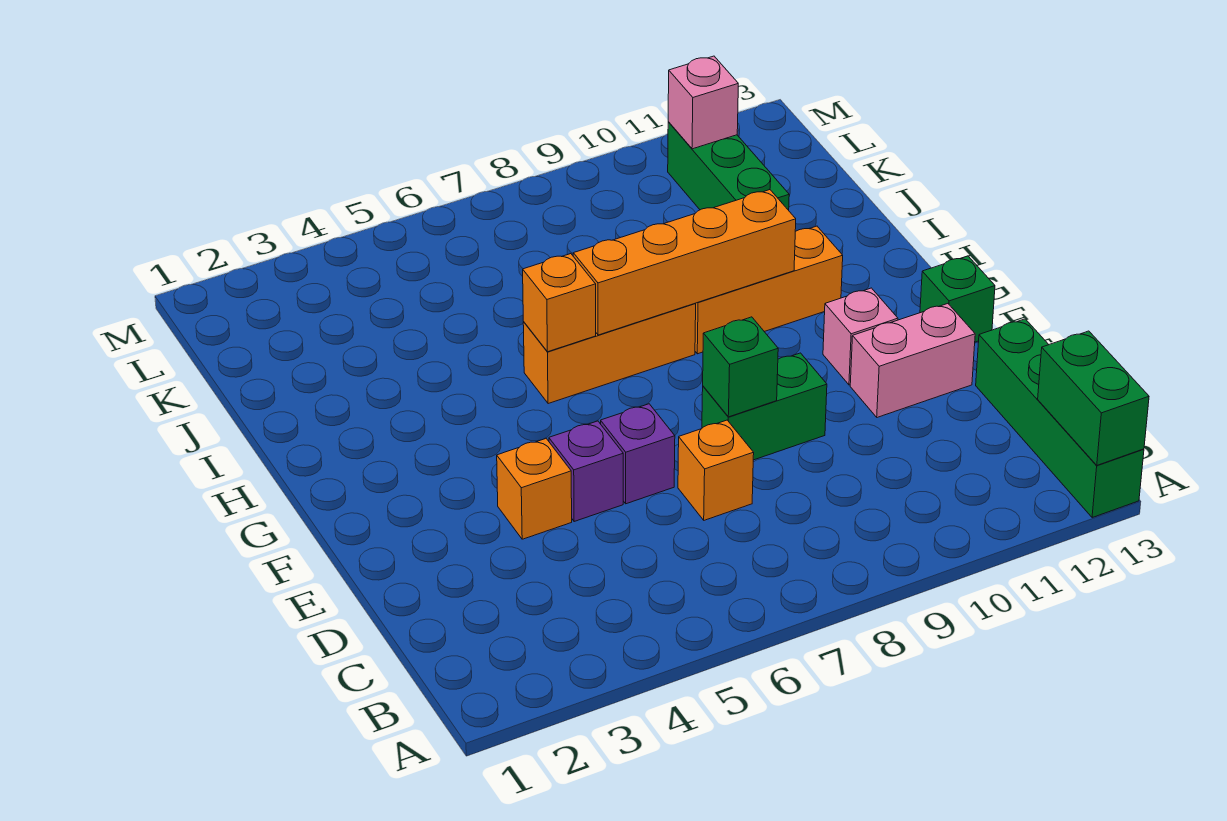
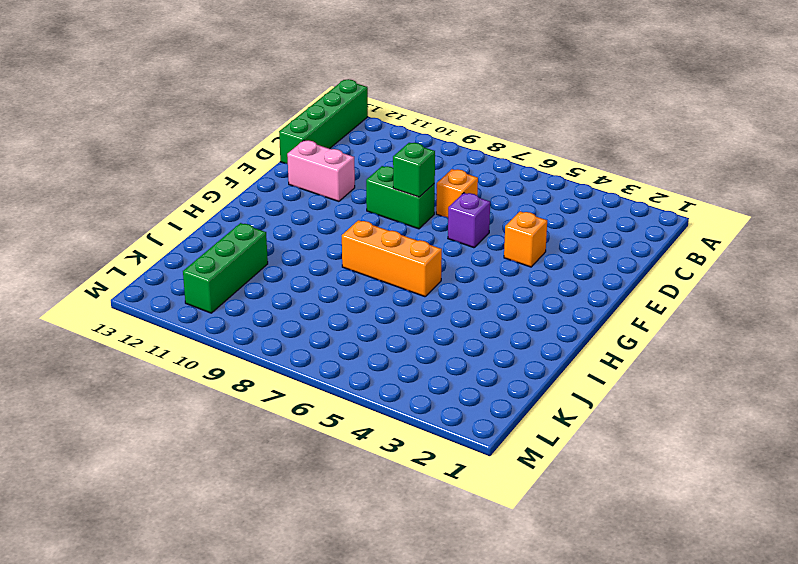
none -> purple brick E5 level 1
none -> pink brick F11 level 1
none -> green brick F13 level 1

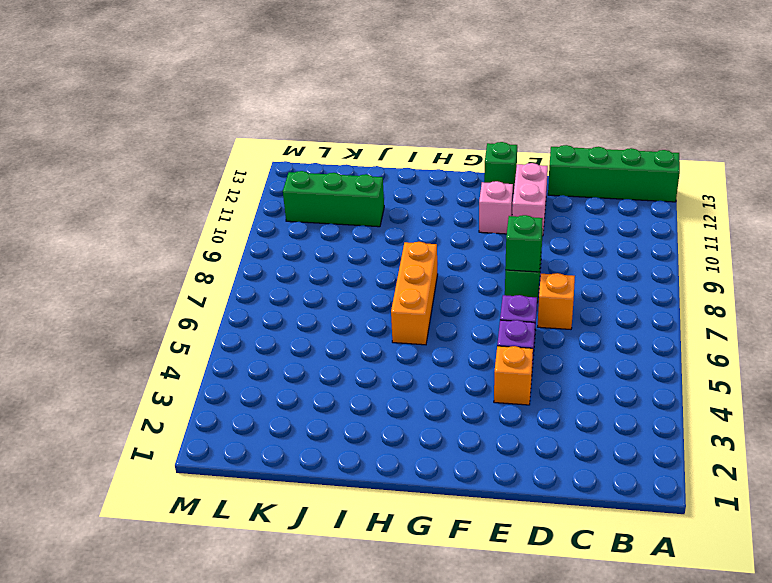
none -> orange brick H9:H11 level 1
none -> green brick A13:B13 level 2
none -> orange brick H6 level 2

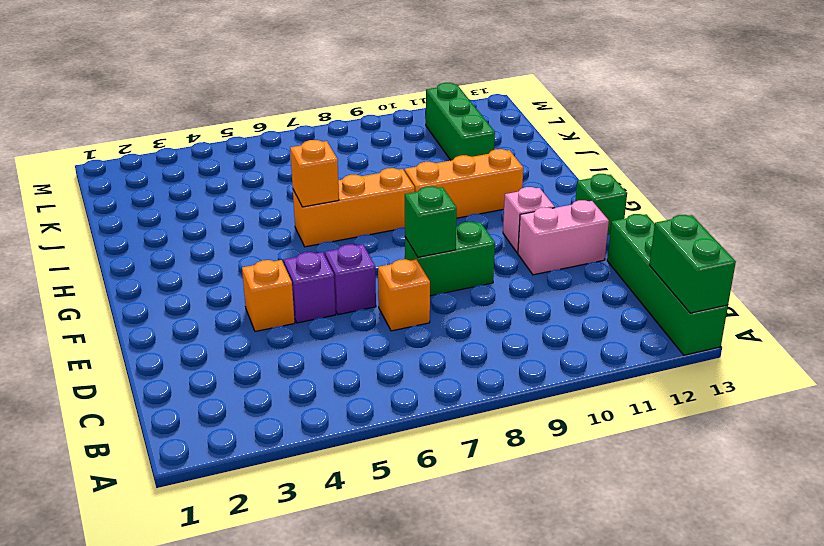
none -> orange brick H7:H10 level 2
none -> pink brick L11 level 2

